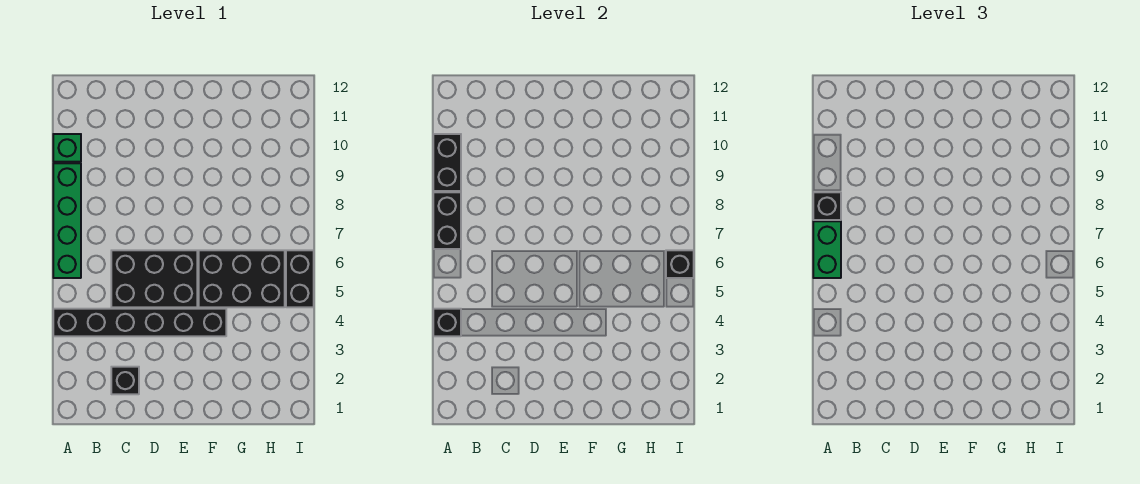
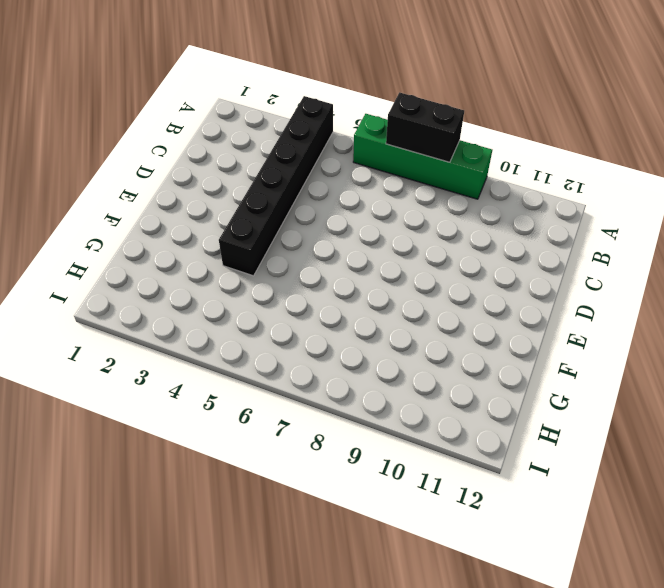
none -> green brick A10 level 1
none -> black brick C2 level 1
none -> black brick C5:E6 level 1

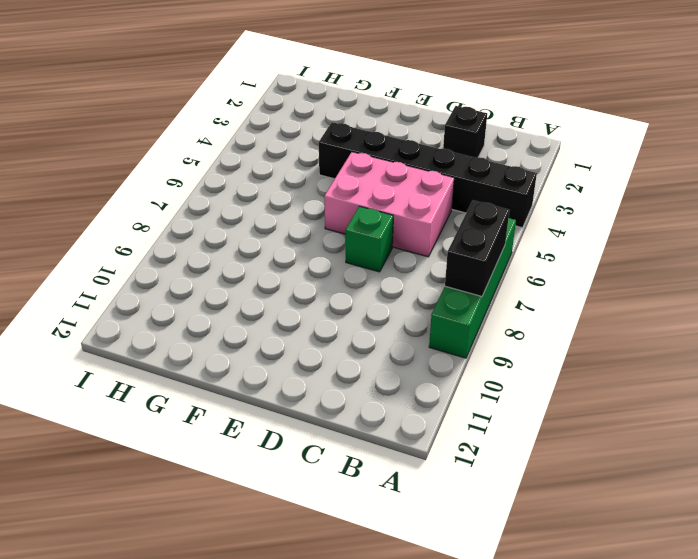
pink brick C5:E6 level 1 -> black brick C5:E6 level 1
green brick D7 level 1 -> green brick A10 level 1
none -> black brick F5:H6 level 1
none -> black brick I5:I6 level 1
none -> black brick A4 level 2

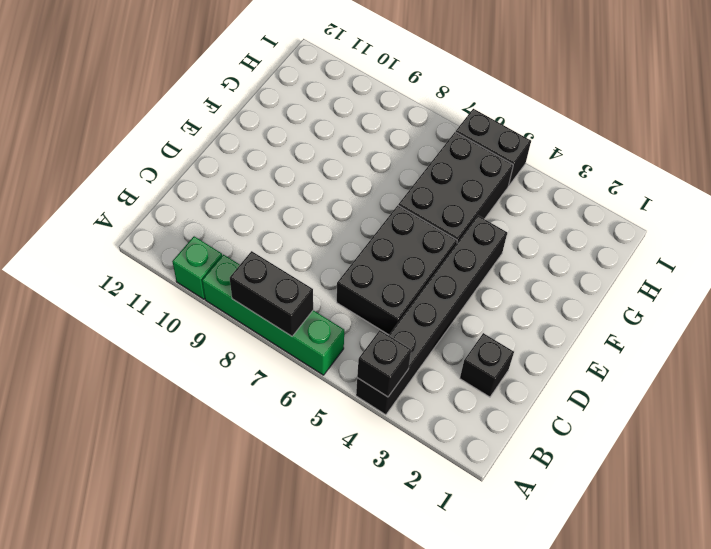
none -> black brick A9:A10 level 2
none -> black brick I6 level 2
none -> green brick A6:A7 level 3

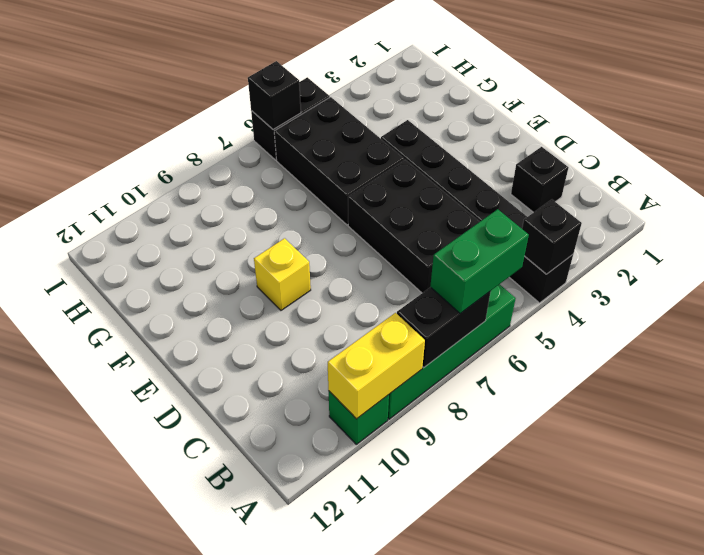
yellow brick A9:A10 level 2 -> black brick A9:A10 level 2
yellow brick E9 level 1 -> none
none -> black brick A8 level 3

